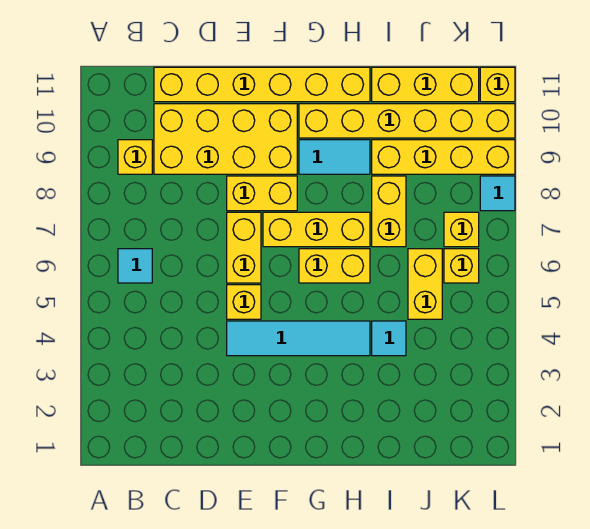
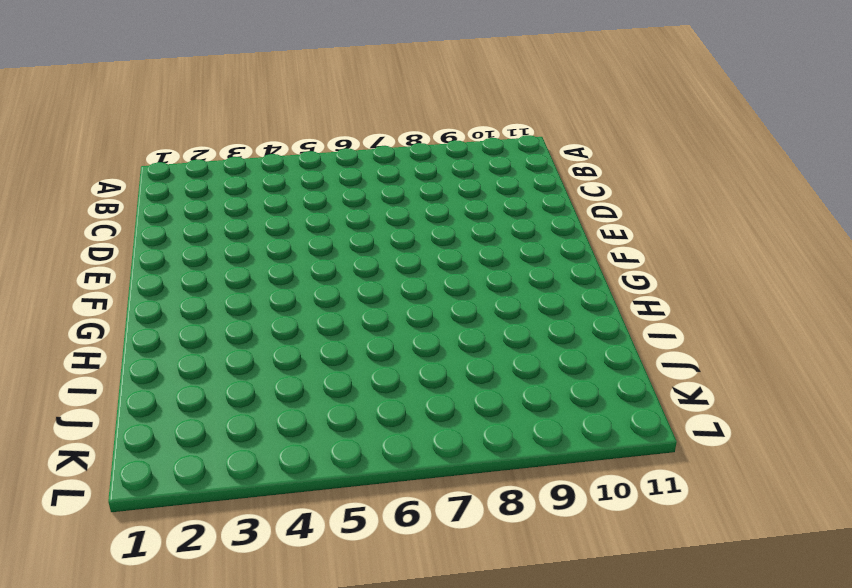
none -> cyan tile B6 level 1
none -> yellow brick B9 level 1
none -> yellow brick C9:F10 level 1

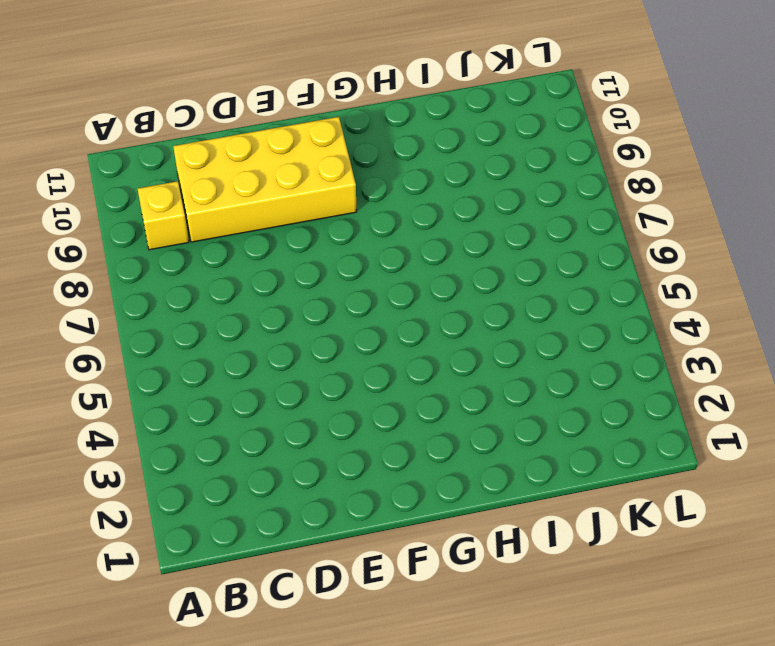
none -> cyan tile B6 level 1
none -> yellow brick C11:H11 level 1
none -> cyan tile E4:H4 level 1

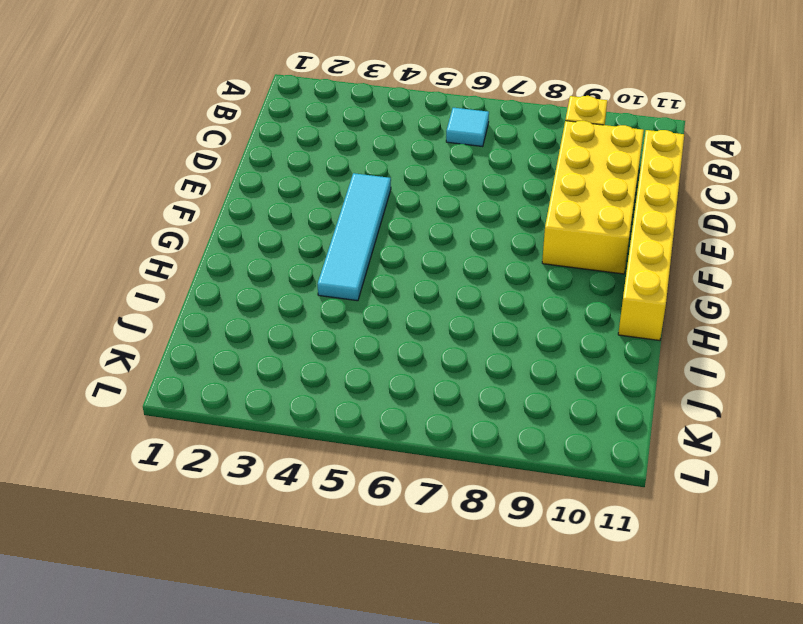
none -> yellow brick E5 level 1
none -> yellow brick E6:E7 level 1
none -> yellow brick E8:F8 level 1

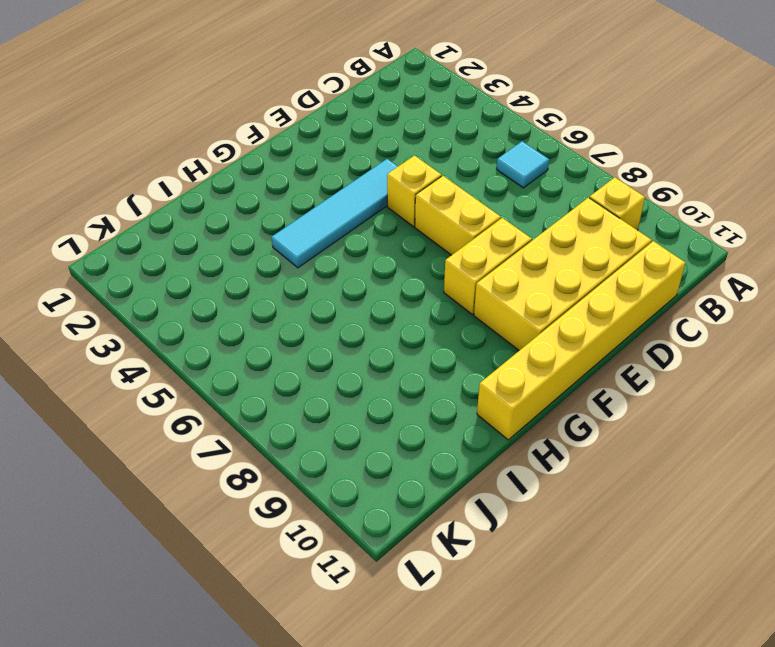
none -> yellow brick F7:H7 level 1
none -> yellow brick G6:H6 level 1
none -> cyan tile G9:H9 level 1

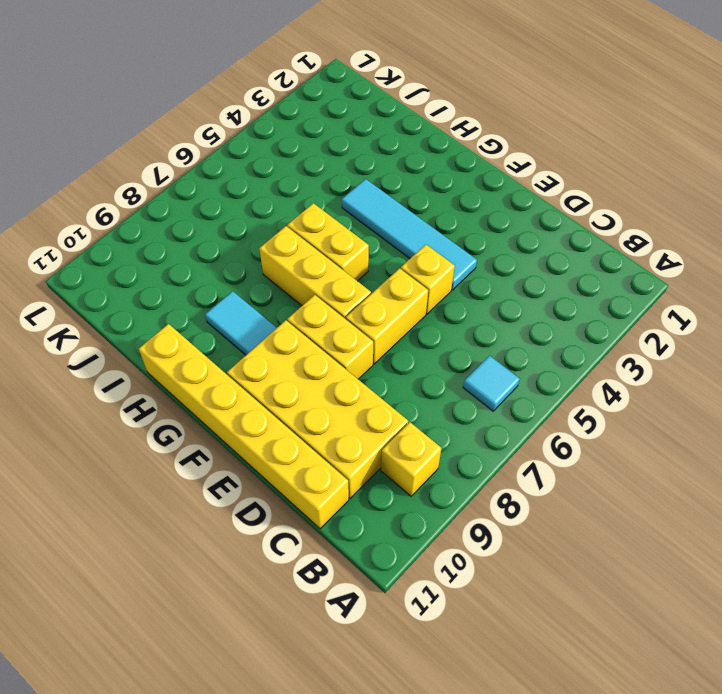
none -> yellow brick G10:L10 level 1
none -> cyan tile I4 level 1
none -> yellow brick I7:I8 level 1

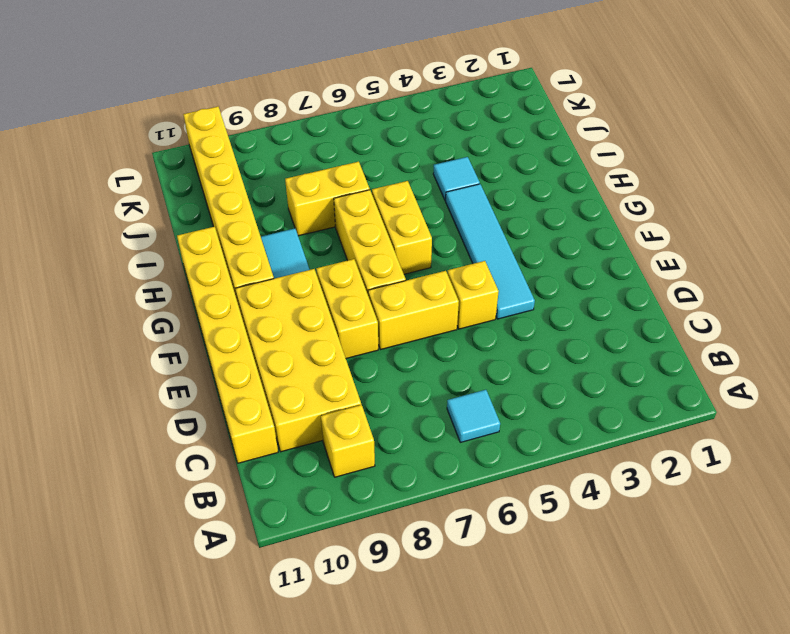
none -> yellow brick I9:L9 level 1
none -> yellow brick I11:K11 level 1
none -> yellow brick J5:J6 level 1

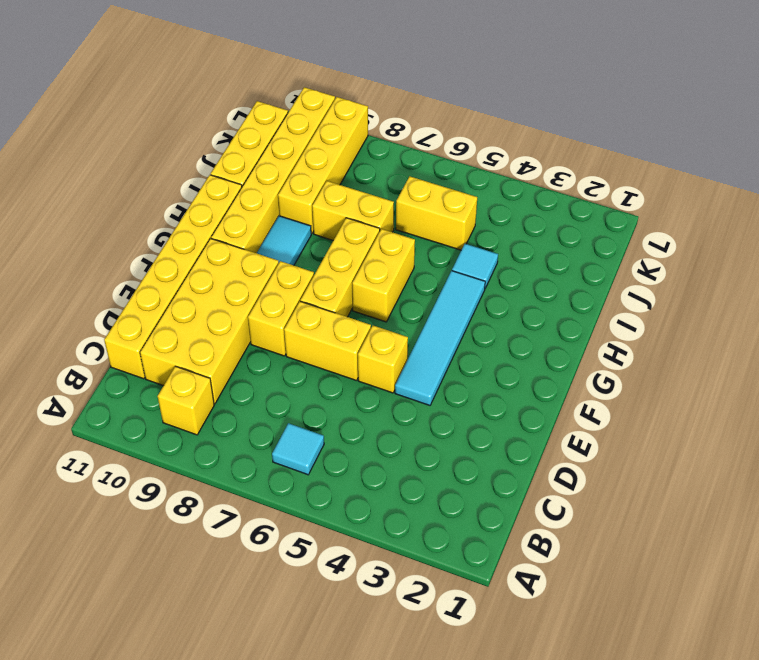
none -> yellow brick K6 level 1
none -> yellow brick K7 level 1
none -> cyan tile L8 level 1

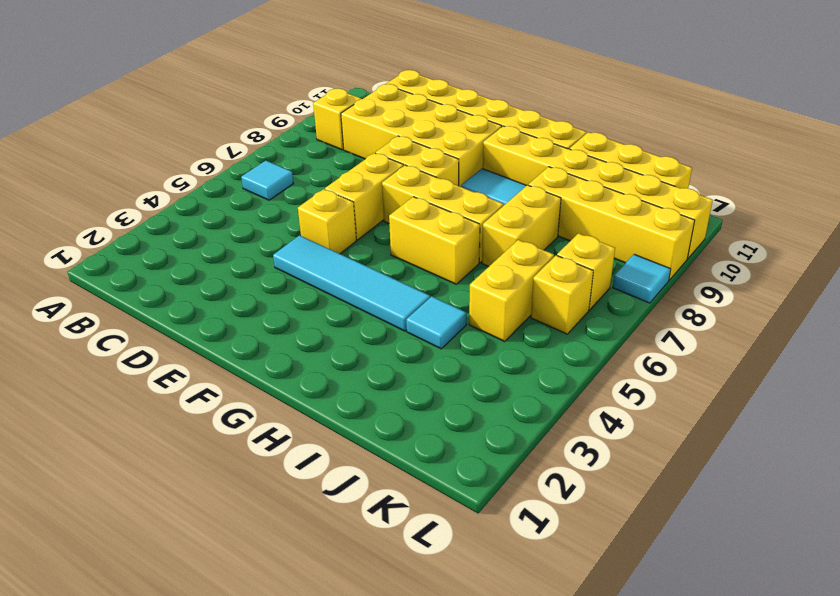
none -> yellow brick L11 level 1

